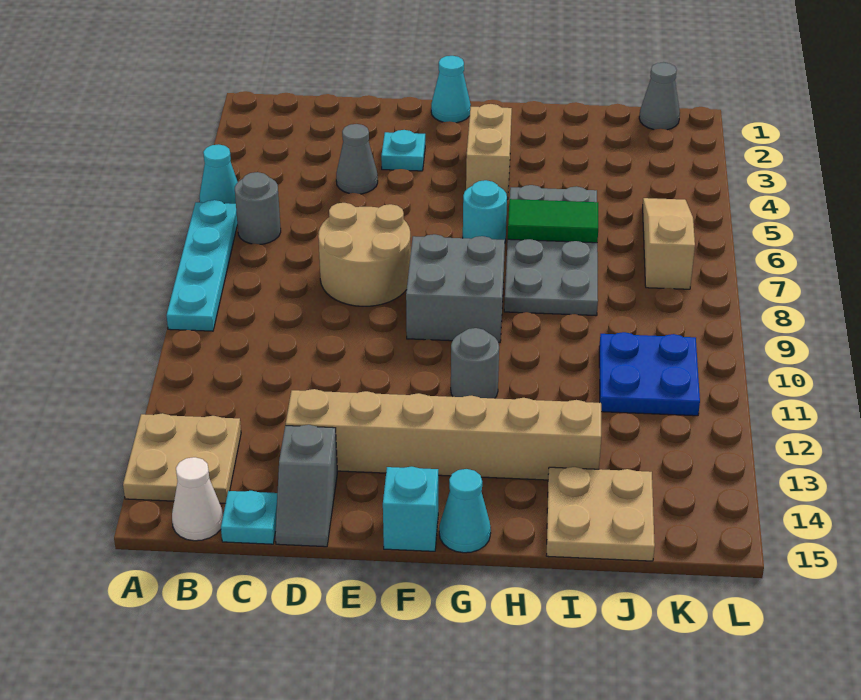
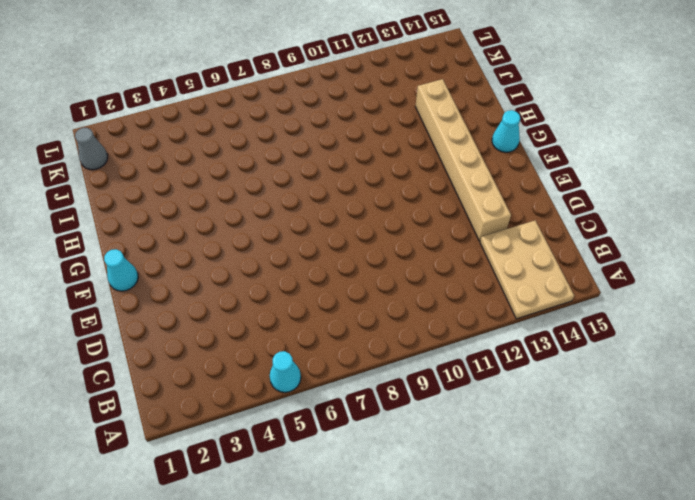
tan plate A13:C14 level 1 -> tan plate A13:B14 level 1
none -> cyan plate A6:A9 level 1
none -> grey round brick B6 level 1
none -> white cone B15 level 1

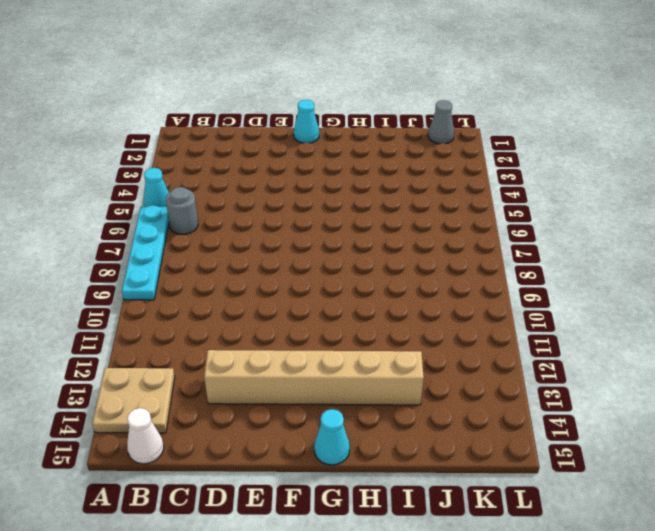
none -> cyan plate C15 level 1
none -> grey cone D4 level 1
none -> tan round brick D7:E8 level 1

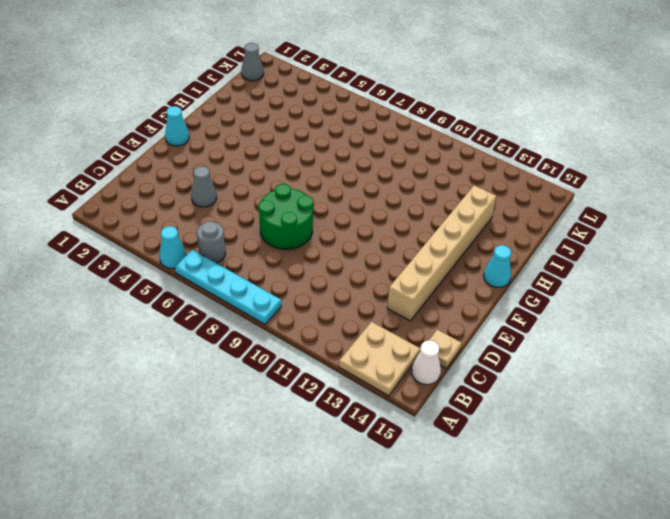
tan plate C15 level 1 -> cyan plate C15 level 1
green round brick D7:E8 level 1 -> tan round brick D7:E8 level 1
none -> grey slope D14:D15 level 1 top 14
none -> cyan plate E3 level 1
none -> grey brick F8:G9 level 1

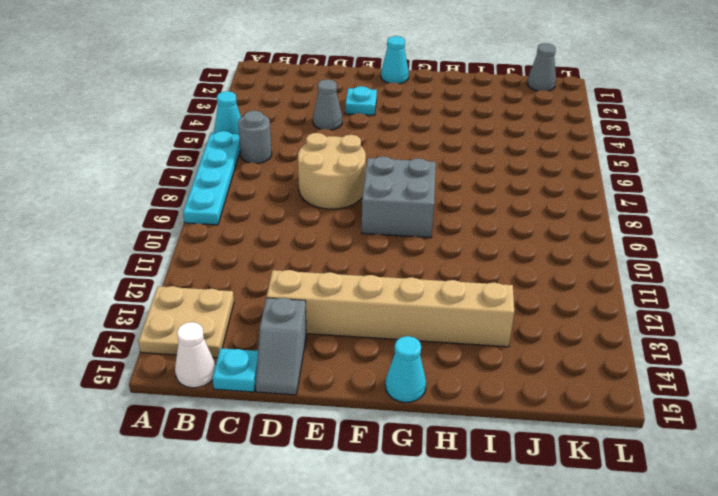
none -> cyan brick F15 level 1
none -> tan brick G3:G4 level 1
none -> cyan round brick G6 level 1

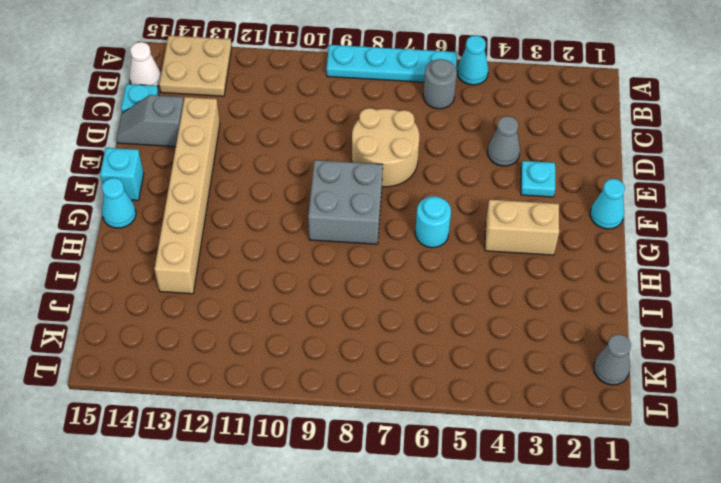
none -> grey round brick G11 level 1
none -> grey plate H5:I8 level 1
none -> tan plate I14:J15 level 1

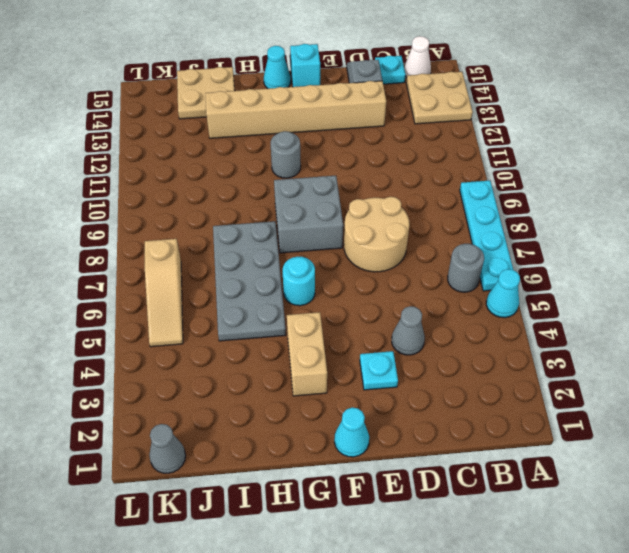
none -> blue plate J10:K11 level 1
none -> green tile H6:I6 level 2

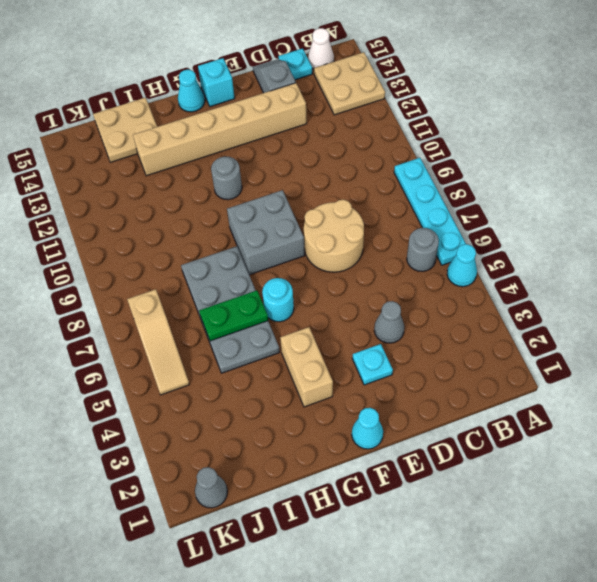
green plate H6:I6 level 2 -> green tile H6:I6 level 2
none -> blue plate J10:K11 level 1

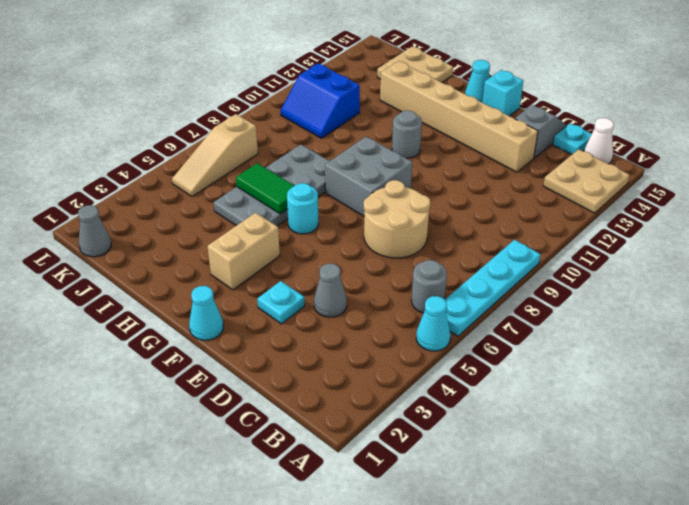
blue slope J10:K11 level 1 top 11 -> blue plate J10:K11 level 1

